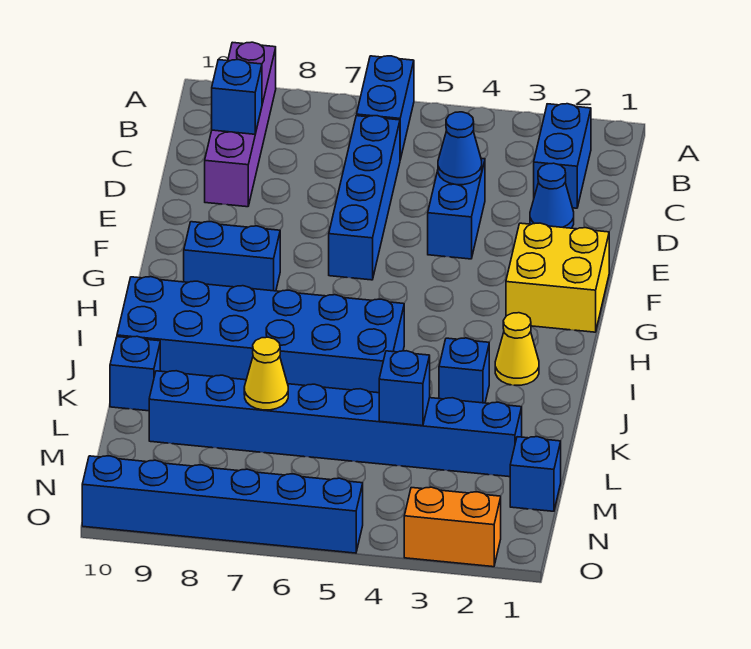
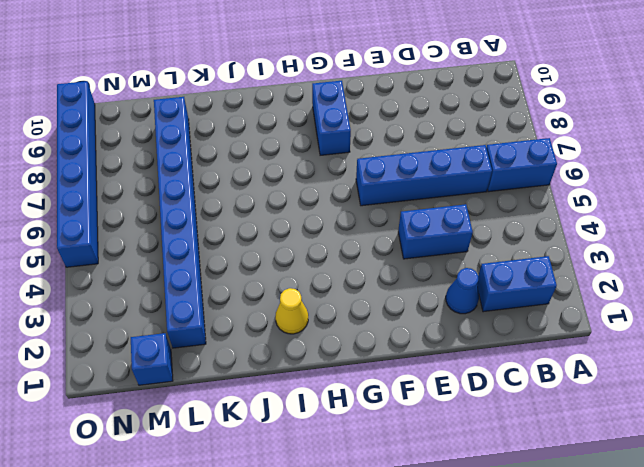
none -> purple brick A9:D9 level 1
none -> yellow brick F1:G2 level 1
none -> blue brick I5:J10 level 1

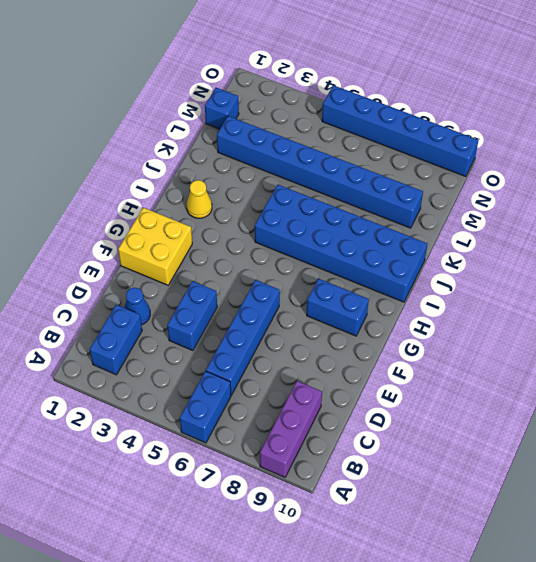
purple brick A9:C9 level 1 -> purple brick A9:D9 level 1
none -> blue brick J3 level 1
none -> blue brick K10 level 1
none -> orange brick O2:O3 level 1

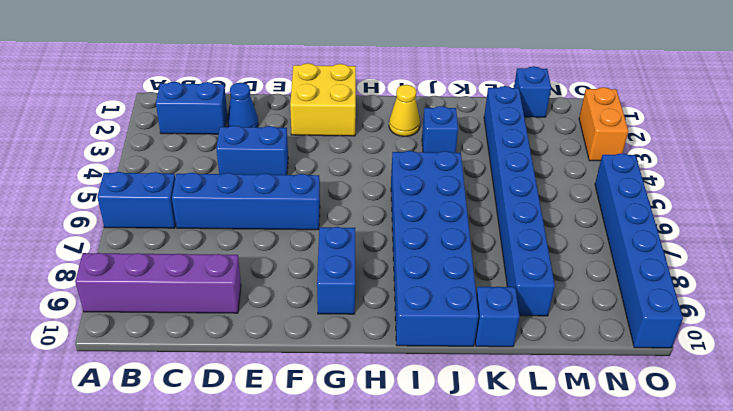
none -> blue brick C9 level 2
none -> blue cone D4 level 2
none -> blue brick L4 level 2

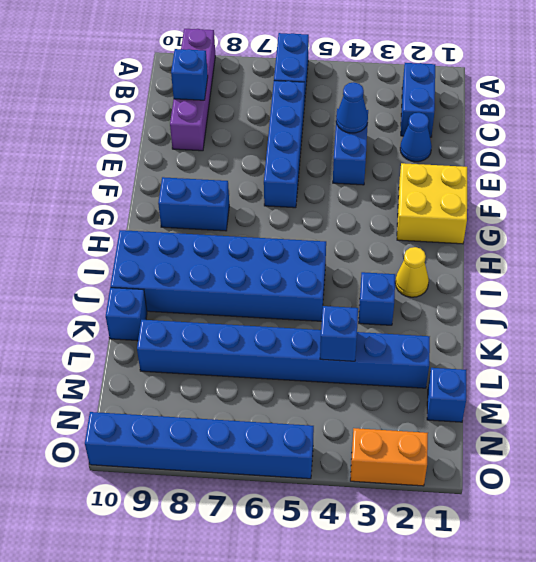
none -> yellow cone L7 level 2

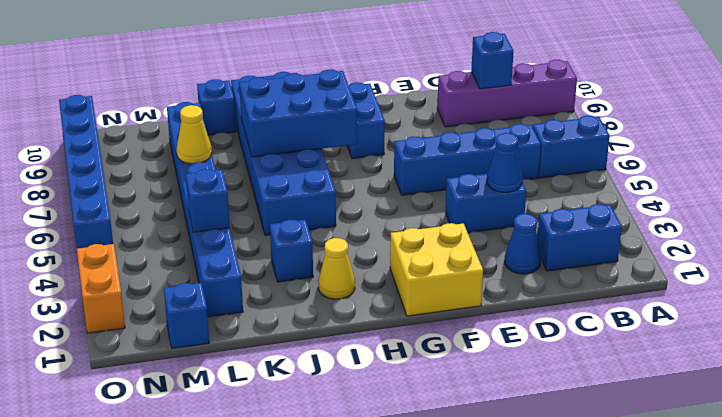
blue brick H7:J8 level 2 -> none

